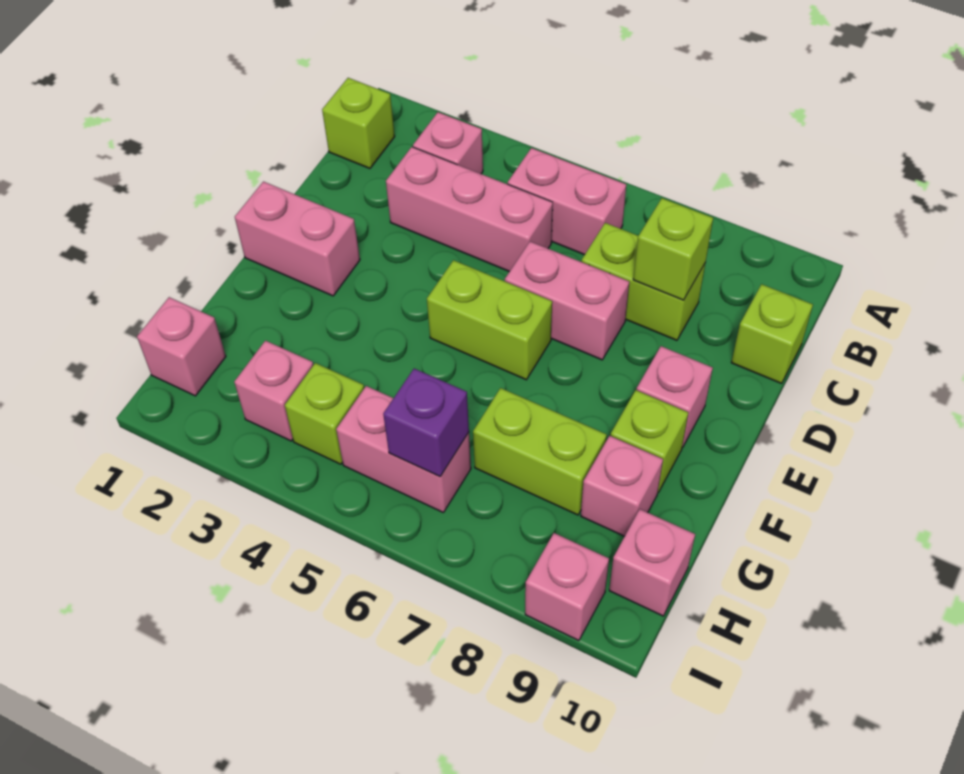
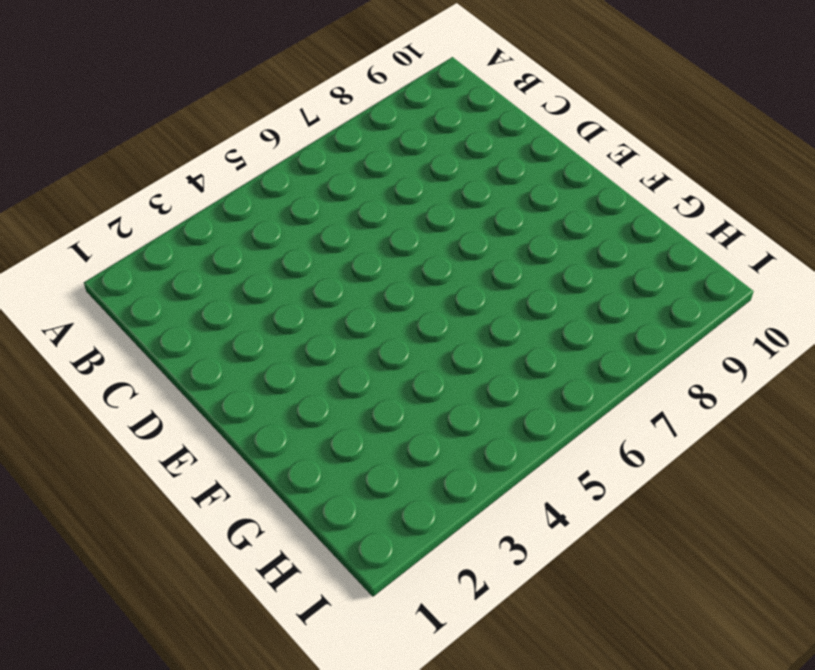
none -> lime brick B1 level 1
none -> pink brick B3 level 1
none -> pink brick B5:B6 level 1

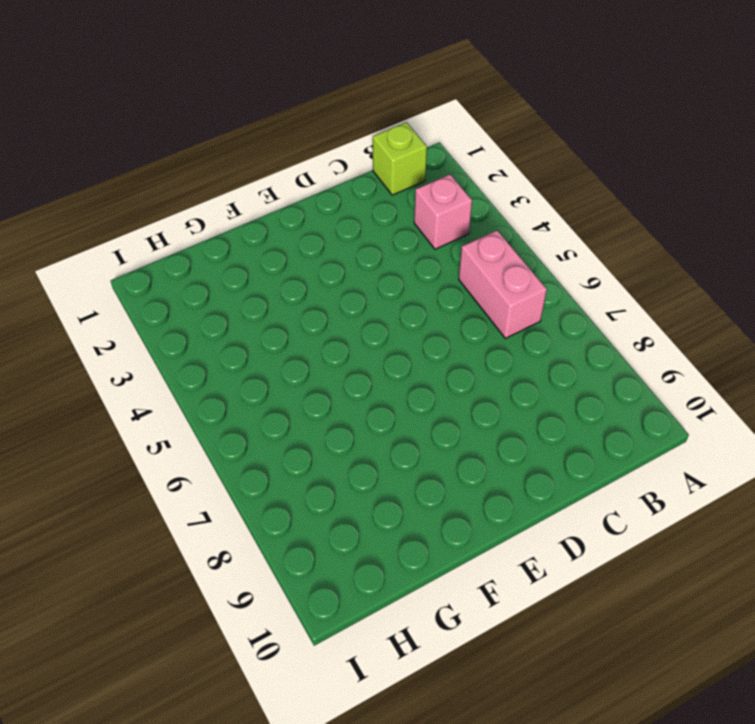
none -> pink brick C3:C5 level 1
none -> lime brick C7:C8 level 1
none -> lime brick C10 level 1

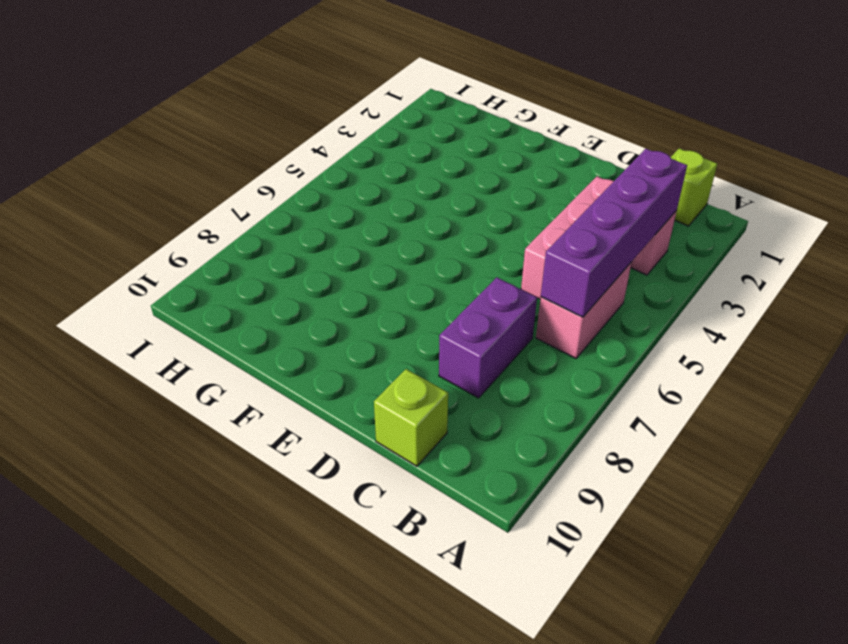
purple brick B3:B6 level 2 -> none
purple brick C7:C8 level 1 -> lime brick C7:C8 level 1
none -> pink brick D6:D7 level 1
none -> pink brick E1:E2 level 1
none -> lime brick E5:E6 level 1

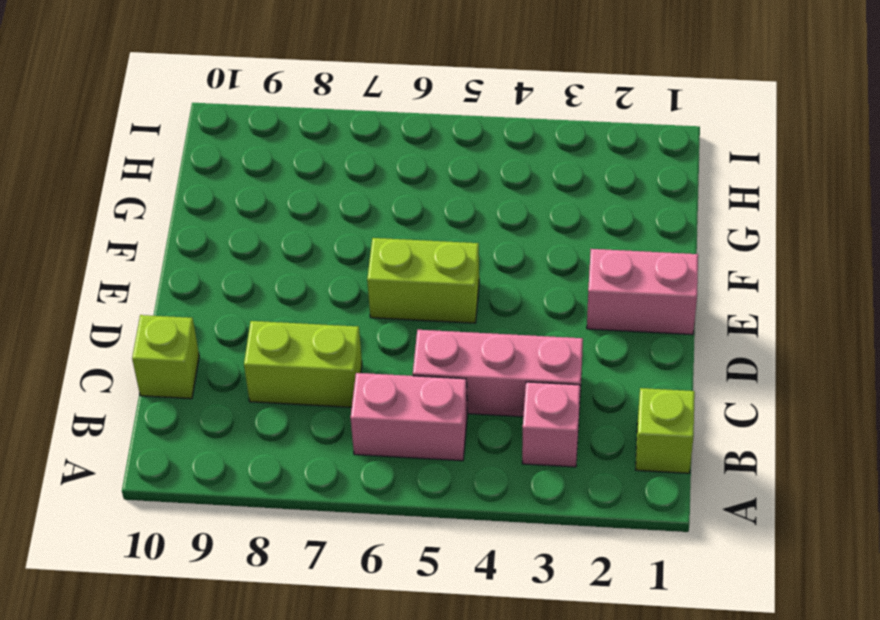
none -> pink brick D6:D7 level 1
none -> pink brick E9 level 1
none -> lime brick F9 level 1

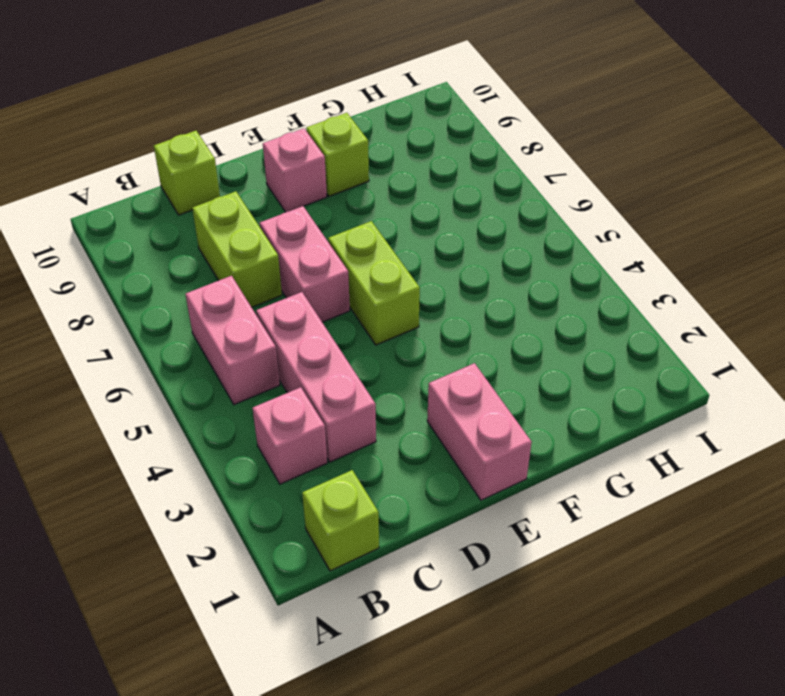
none -> lime brick G7:G8 level 1
none -> pink brick G9 level 1
none -> pink brick H1 level 1

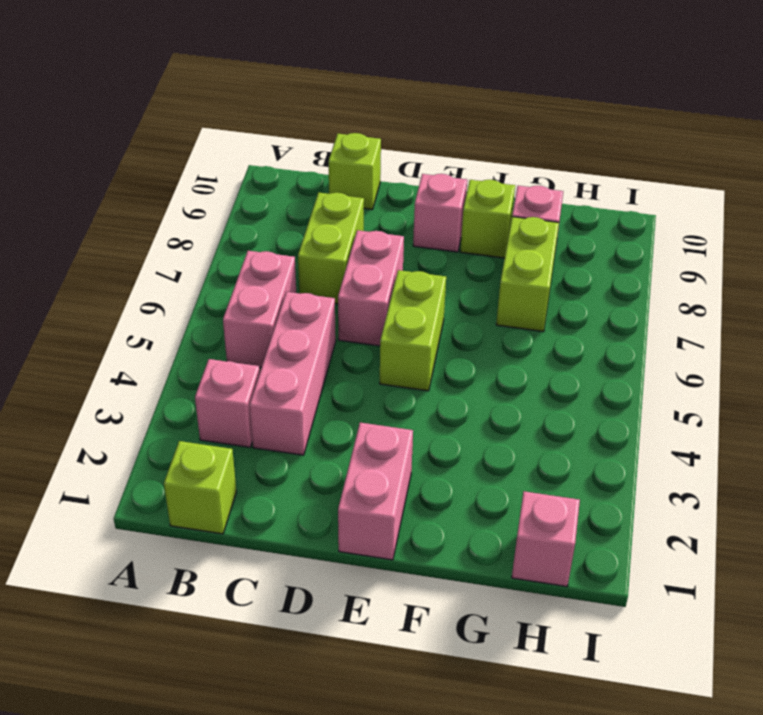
none -> pink brick H3 level 1
none -> lime brick H4 level 1
none -> pink brick H5:H6 level 1

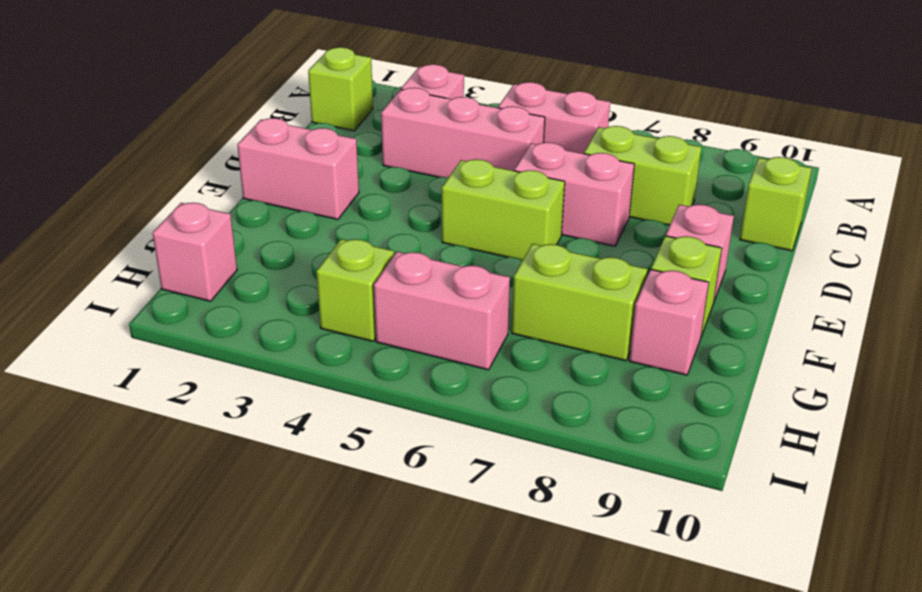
none -> pink brick H3 level 1
none -> pink brick H10 level 1
none -> pink brick I9 level 1

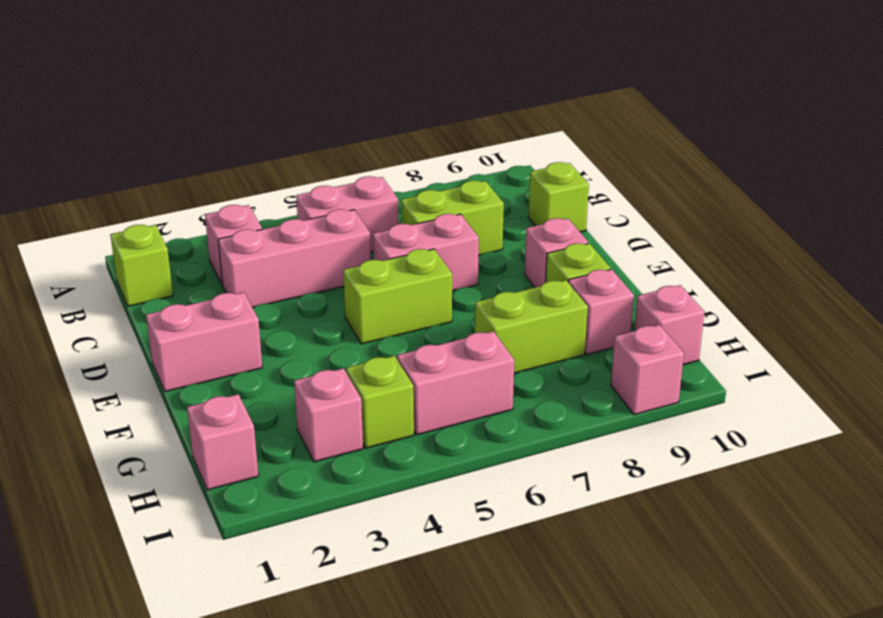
none -> lime brick C8 level 2
none -> purple brick H6 level 2

